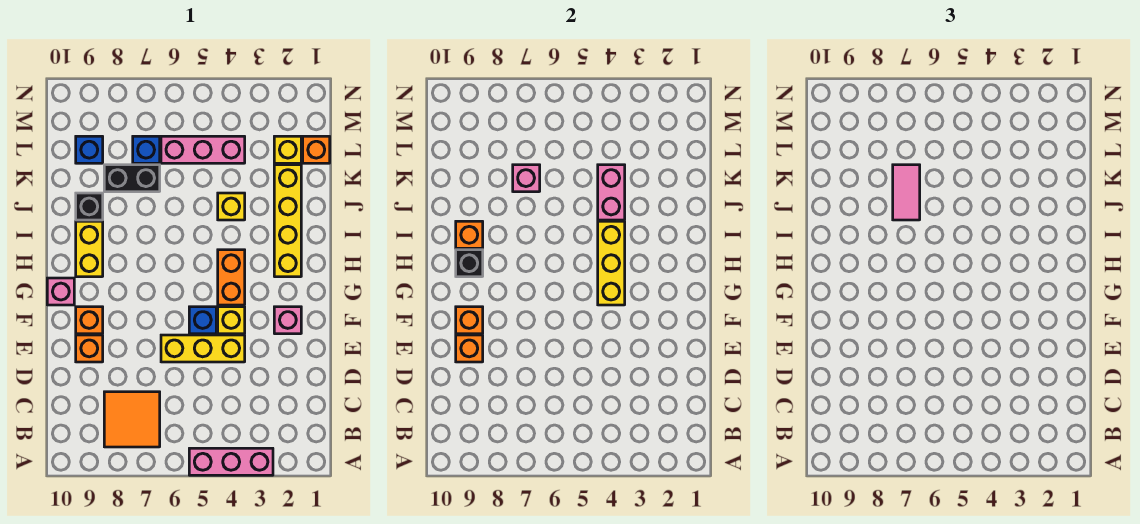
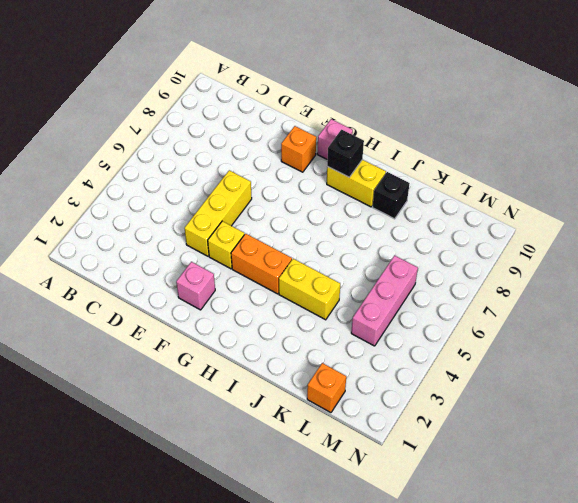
yellow brick I4:J4 level 1 -> yellow brick J4 level 1
none -> pink brick A3:A5 level 1
none -> orange tile B7:C8 level 1
none -> orange brick E9 level 1

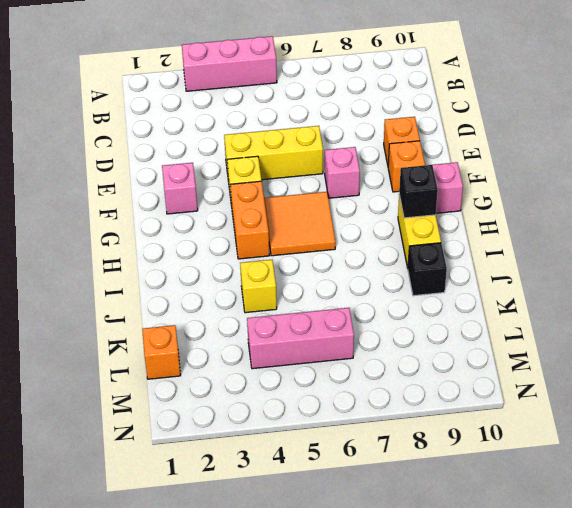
pink brick F7 level 1 -> pink brick K7 level 2
orange tile G5:H6 level 1 -> orange tile B7:C8 level 1
none -> blue brick F5 level 1
none -> yellow brick H2:K2 level 1
none -> black brick K7:K8 level 1

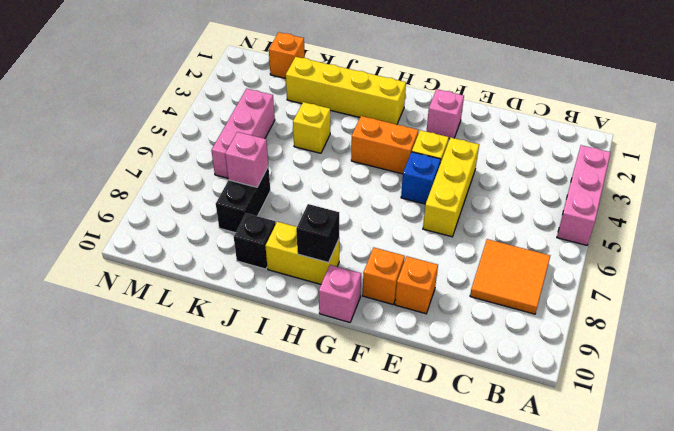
none -> yellow brick L2 level 1
none -> blue brick L7 level 1
none -> blue brick L9 level 1

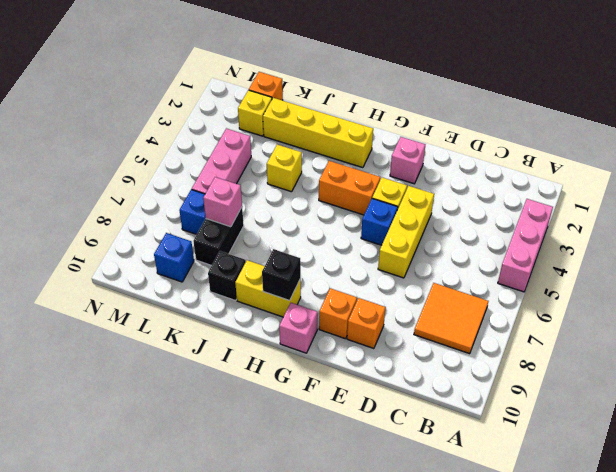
none -> orange brick E9 level 2
none -> orange brick F9 level 2
none -> yellow brick G4:I4 level 2

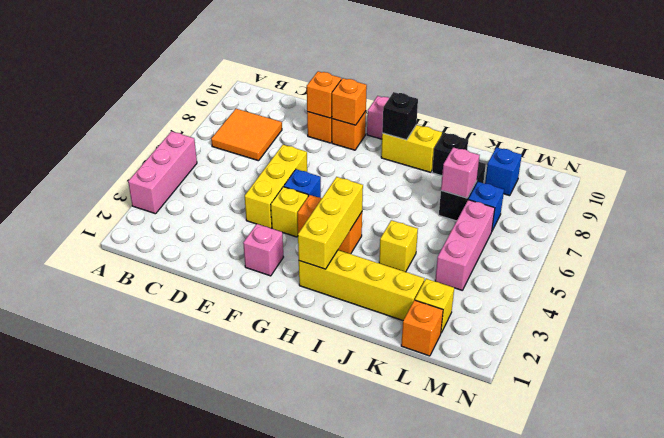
yellow brick H2:H4 level 2 -> yellow brick G4:I4 level 2
none -> orange brick I9 level 2
none -> pink brick J4:K4 level 2
none -> pink tile J7:K7 level 3

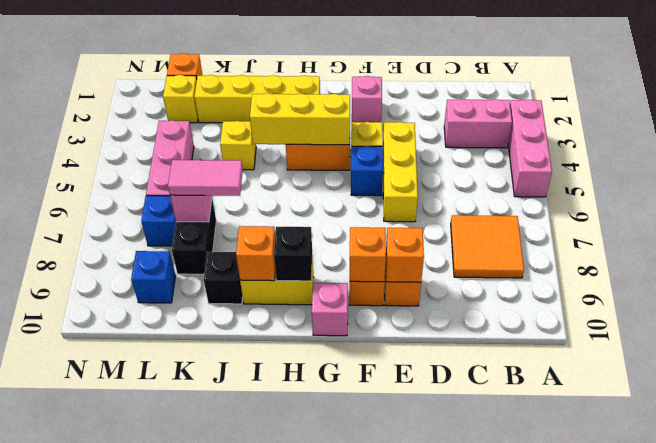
pink brick B3:C3 level 1 -> pink brick J4:K4 level 2

